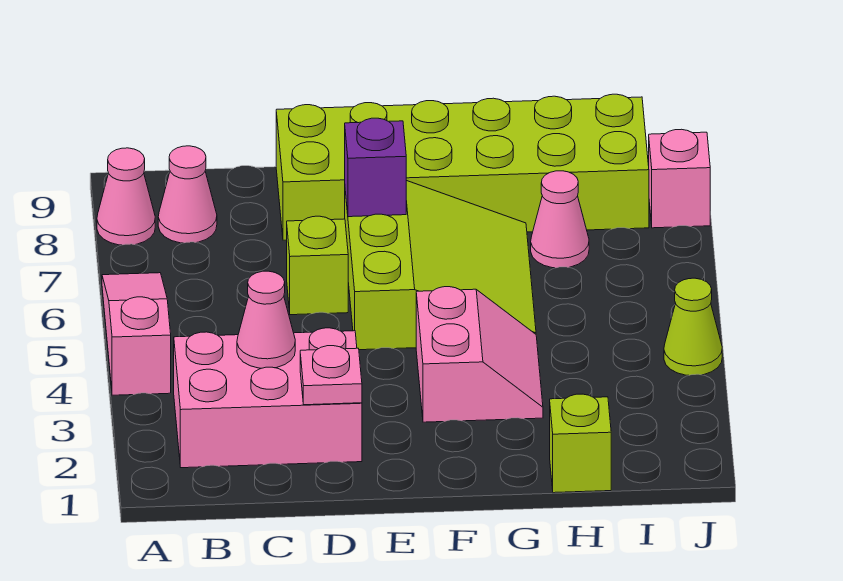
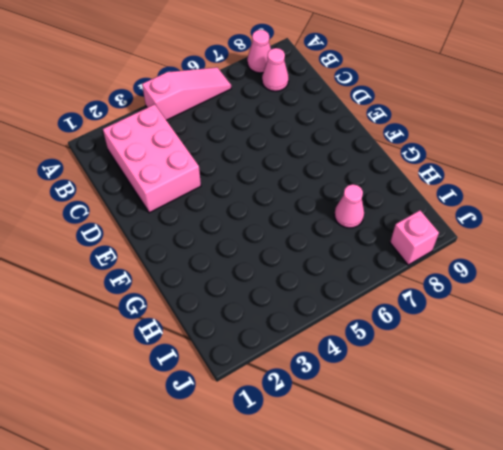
none -> lime brick D6 level 1
none -> lime brick D8:I9 level 1
none -> lime slope E5:G7 level 1 top E

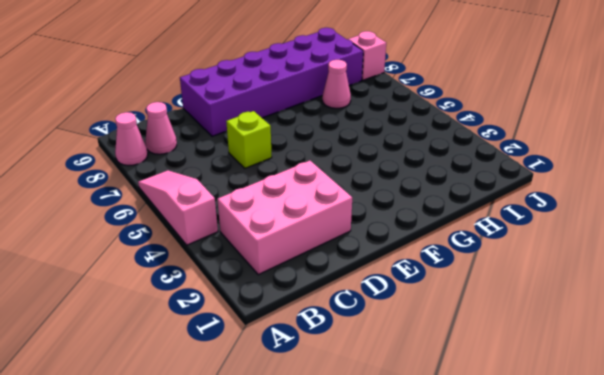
purple brick D8:I9 level 1 -> lime brick D8:I9 level 1
none -> lime slope E5:G7 level 1 top E
none -> pink slope F3:G4 level 1 top F
none -> lime brick H1 level 1

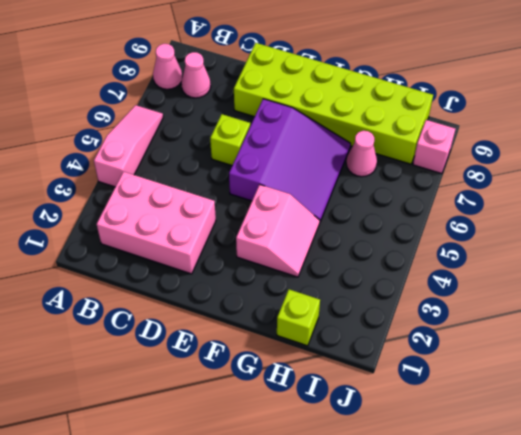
purple slope E5:G7 level 1 top E -> lime slope E5:G7 level 1 top E
none -> lime cone J4 level 1
none -> pink cone C3 level 2
none -> pink plate D2 level 2

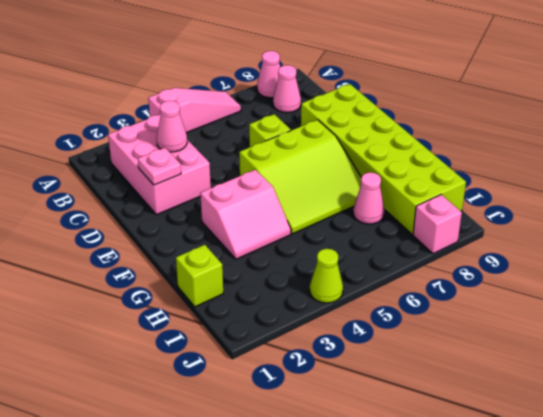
none -> purple brick E7 level 2

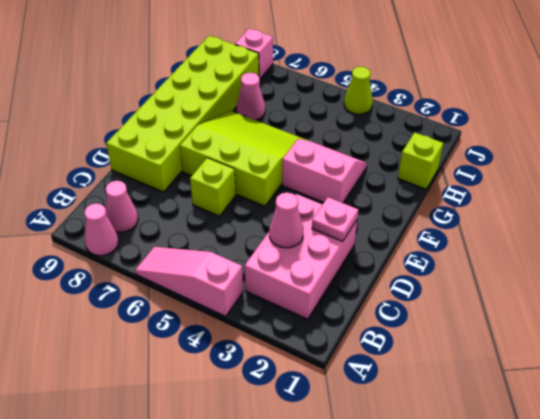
none -> purple brick E7 level 2

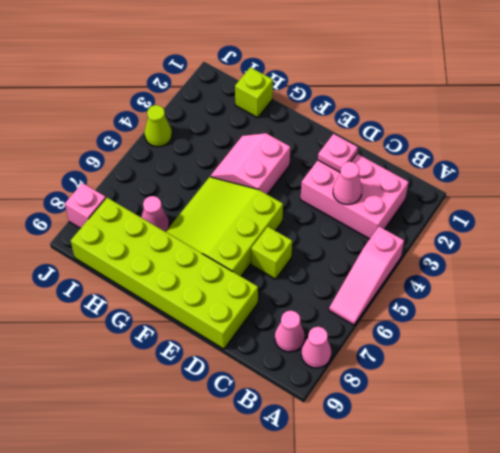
none -> purple brick E7 level 2

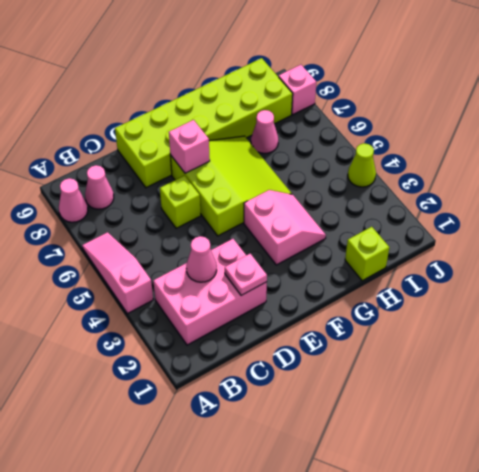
pink brick E7 level 2 -> purple brick E7 level 2

